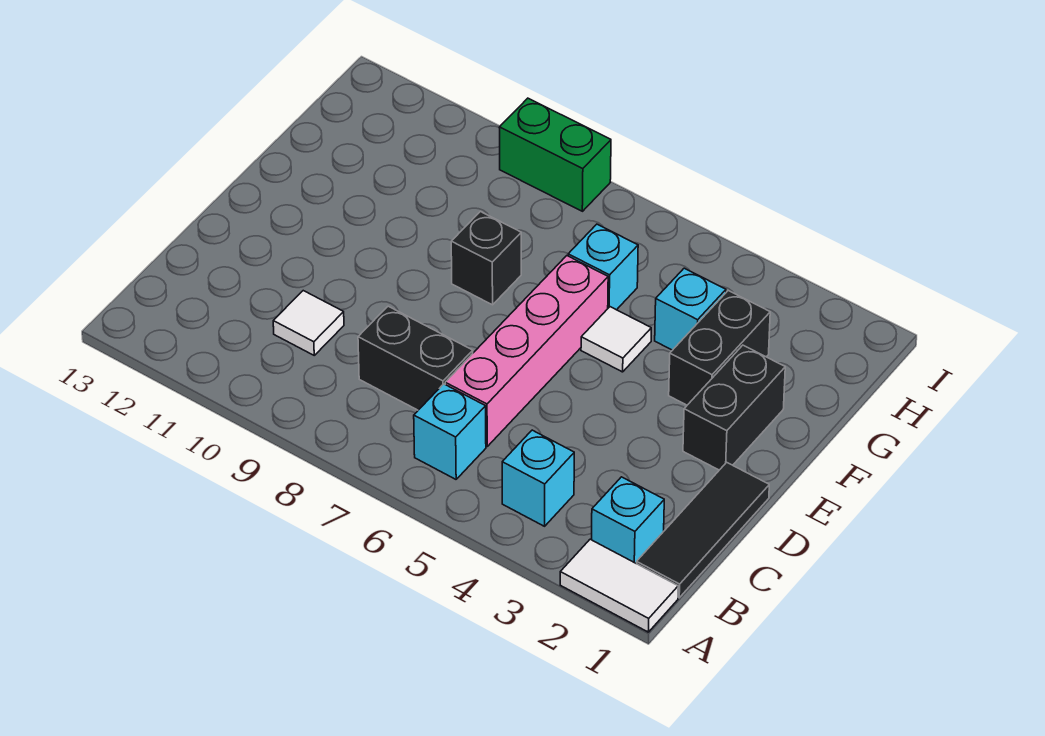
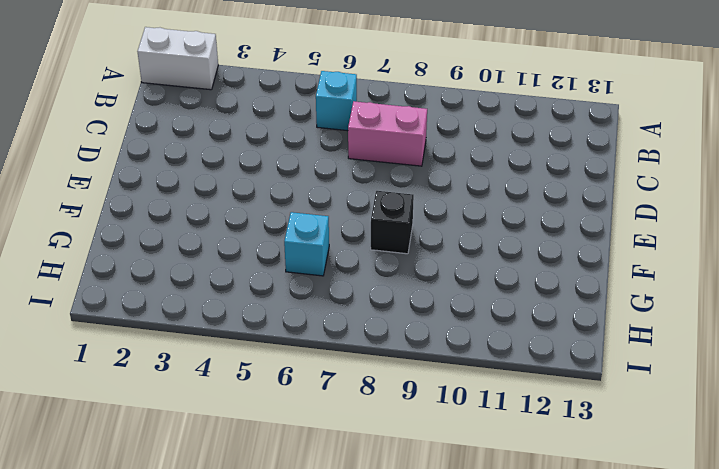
white brick A1:A2 level 1 -> white tile A1:A2 level 1
pink brick C7:C8 level 1 -> black brick C7:C8 level 1
none -> black tile B1:D1 level 1
none -> cyan brick B2 level 1
none -> cyan brick B4 level 1

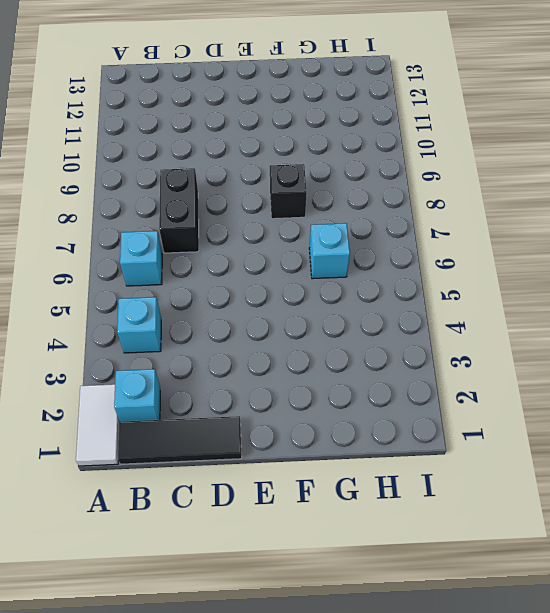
none -> pink brick C6:F6 level 1
none -> white tile C10 level 1
none -> black brick E2:F2 level 1

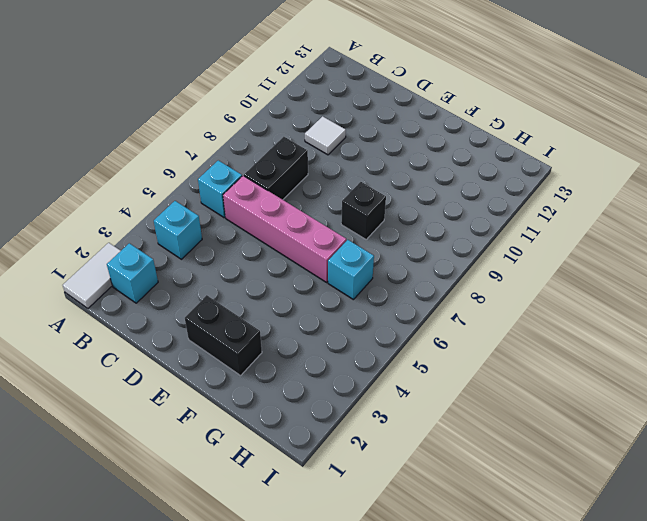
none -> black tile B1:D1 level 1
none -> black brick F3:G3 level 1
none -> white tile F5 level 1

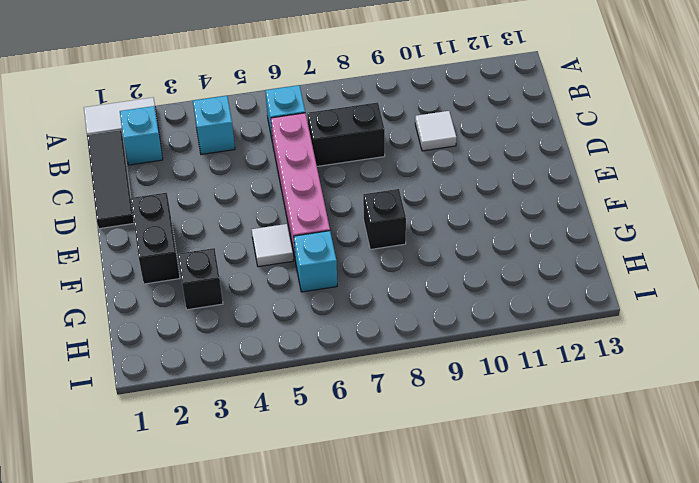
black brick G3 level 1 -> black brick F3:G3 level 1
none -> cyan brick G4 level 1
none -> green brick I8:I9 level 1

